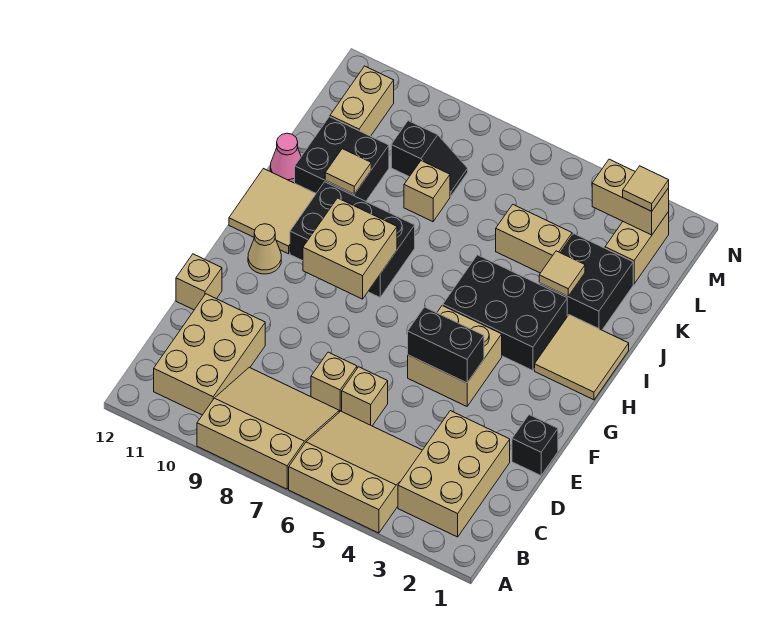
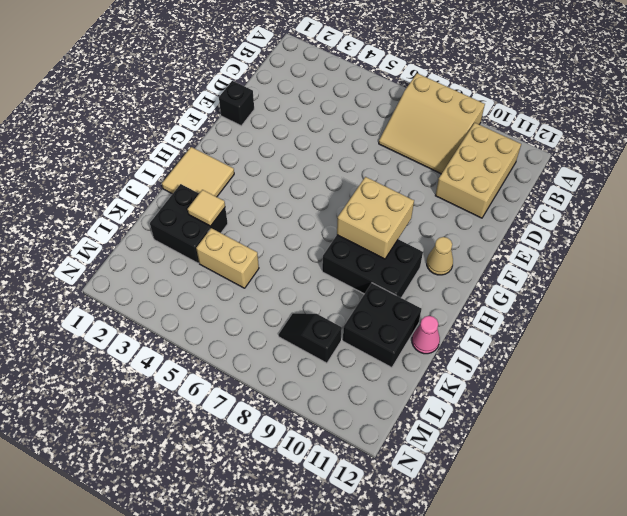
none -> tan slope A4:C6 level 1 top A
none -> tan brick B2:D3 level 1
none -> tan brick D6 level 1

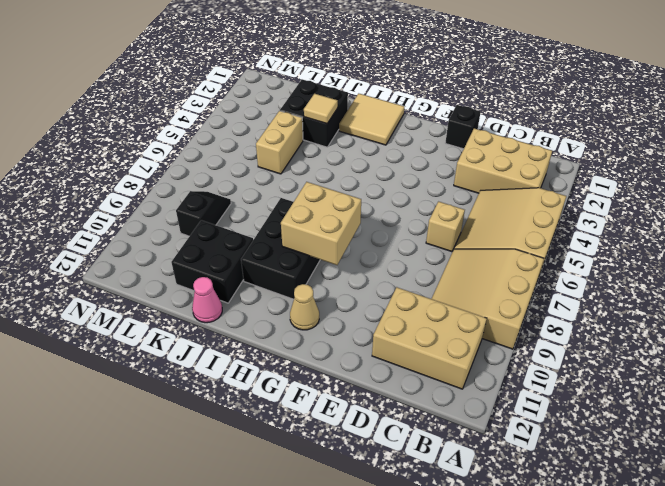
none -> tan brick D7 level 1
none -> tan brick E12 level 1
none -> tan brick F4:G5 level 1

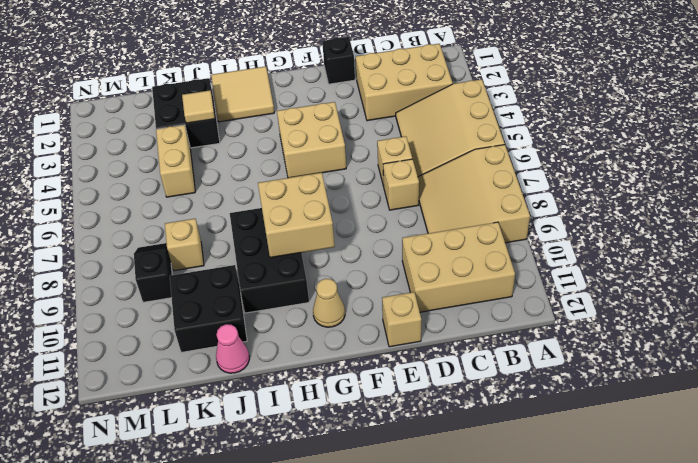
none -> black brick H3:I5 level 1
none -> tan tile H11:I12 level 1
none -> tan brick L2:M2 level 1

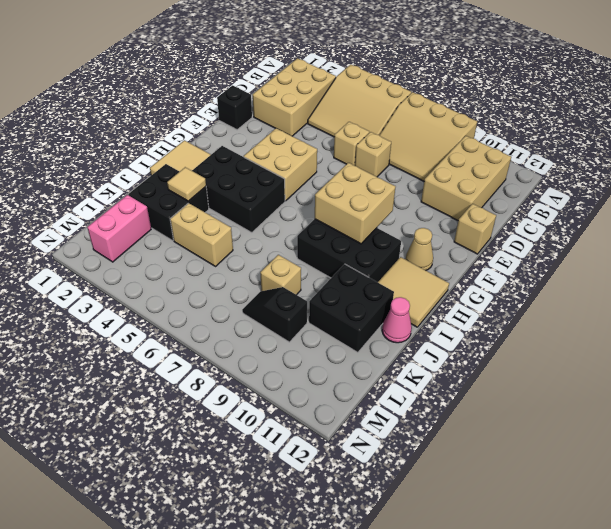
pink brick L2:M2 level 1 -> tan brick L2:M2 level 1
none -> tan brick L11:M11 level 1
none -> black brick F4:F5 level 2
none -> tan tile J10 level 2

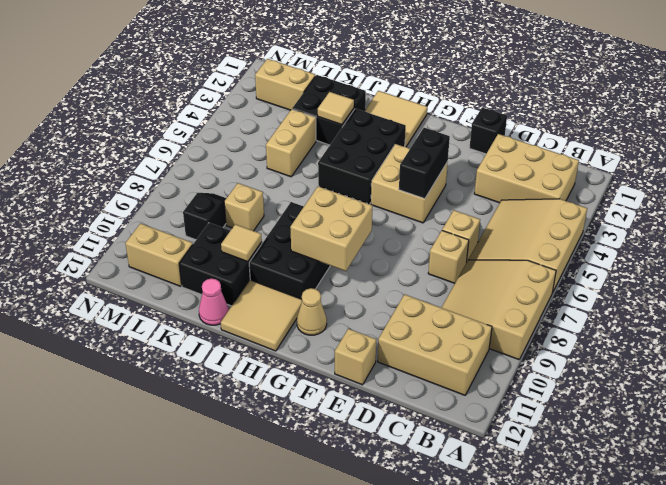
none -> tan brick M2:M3 level 2
none -> tan tile M2 level 3

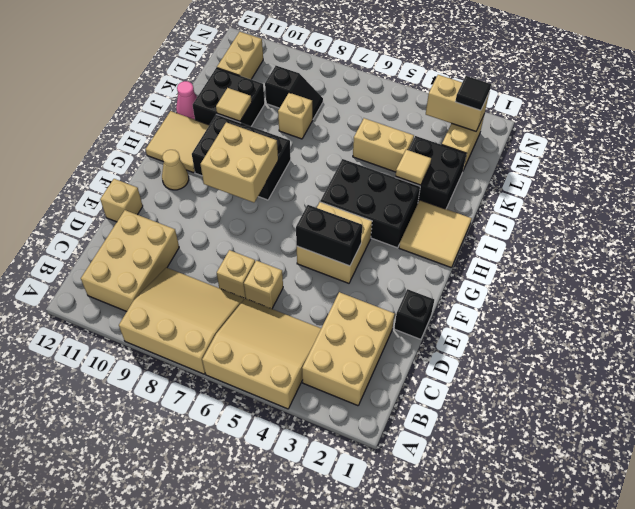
black tile M2 level 3 -> tan tile M2 level 3

